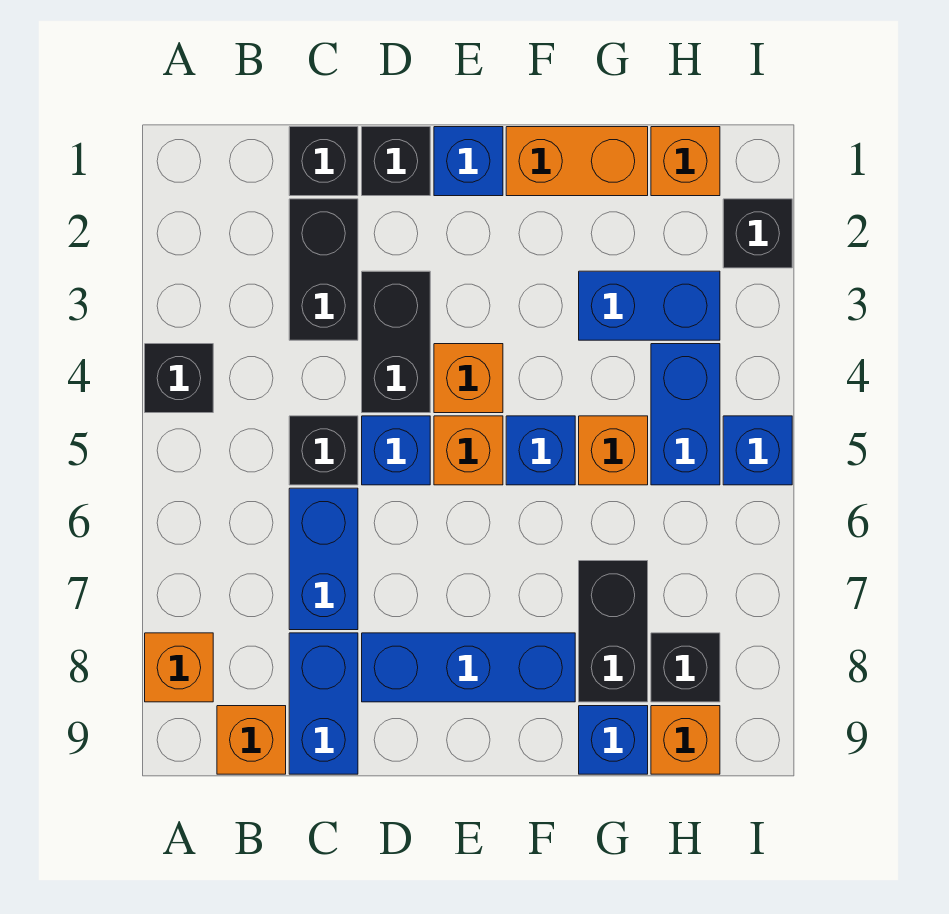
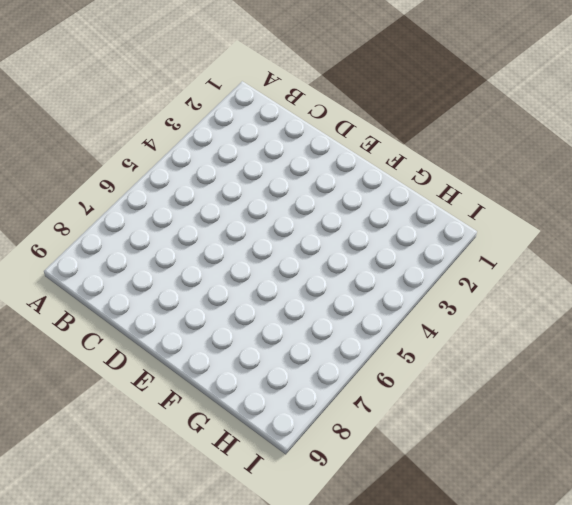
none -> black brick A4 level 1
none -> orange brick A8 level 1
none -> orange brick B9 level 1

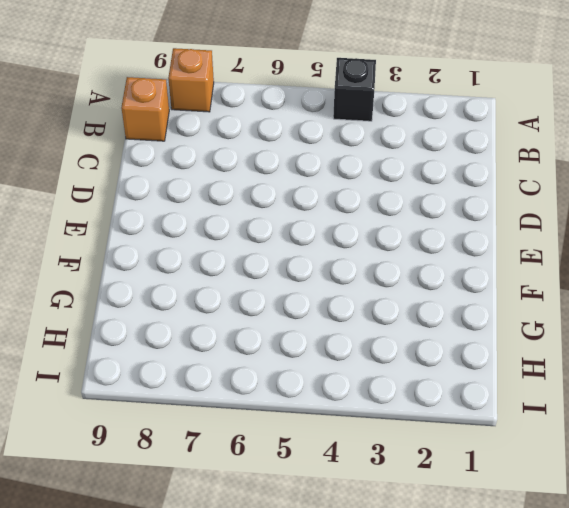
none -> black brick C1 level 1
none -> black brick C2:C3 level 1
none -> black brick C5 level 1

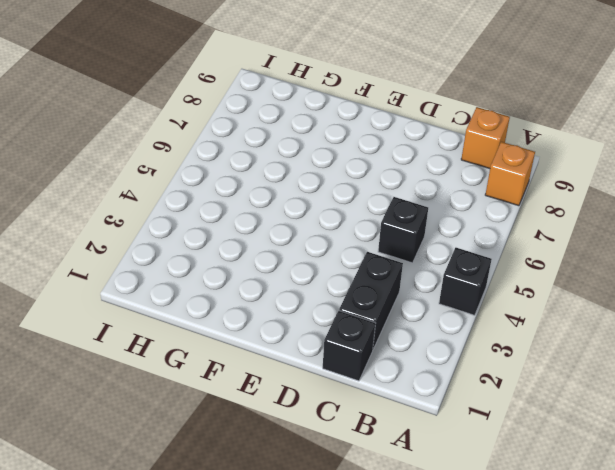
none -> blue brick C6:C7 level 1
none -> blue brick C8:C9 level 1
none -> black brick D1 level 1

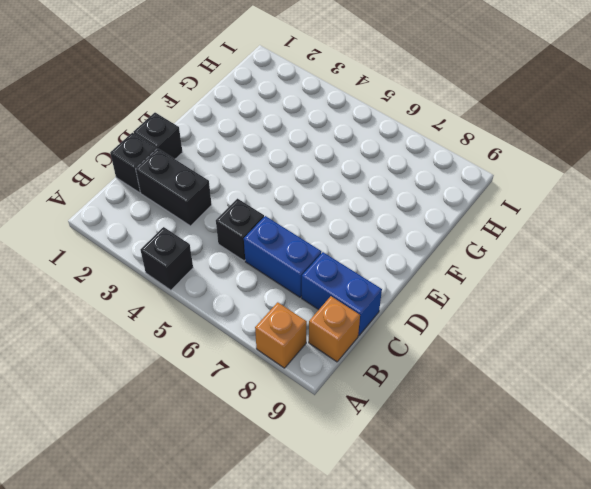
none -> black brick D3:D4 level 1
none -> blue brick D5 level 1
none -> blue brick D8:F8 level 1

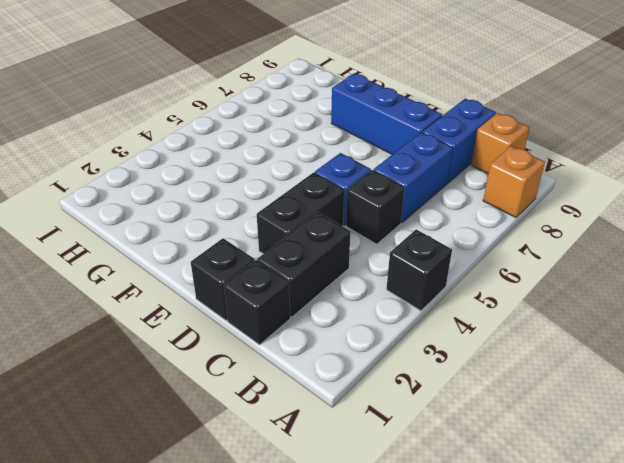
none -> blue brick E1 level 1
none -> orange brick E4 level 1
none -> orange brick E5 level 1

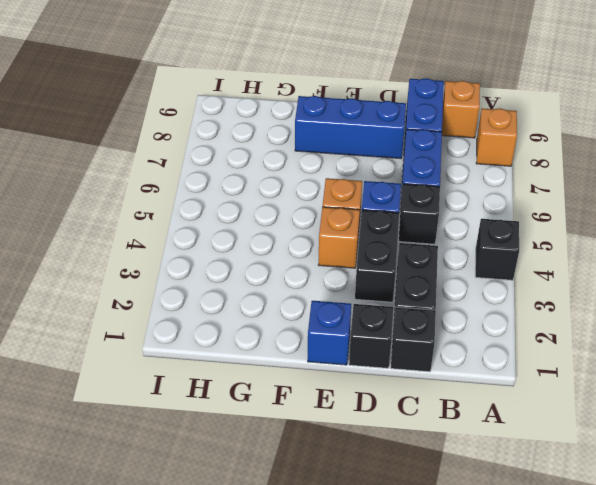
none -> orange brick F1:G1 level 1
none -> blue brick F5 level 1
none -> blue brick G3:H3 level 1

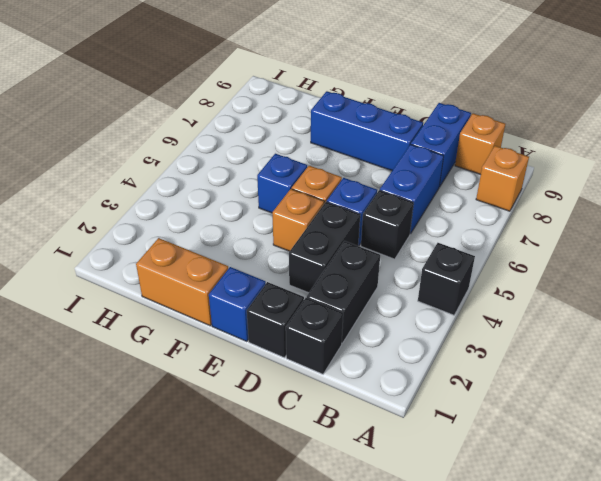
none -> blue brick G3:H3 level 1
none -> orange brick G5 level 1
none -> black brick G7:G8 level 1

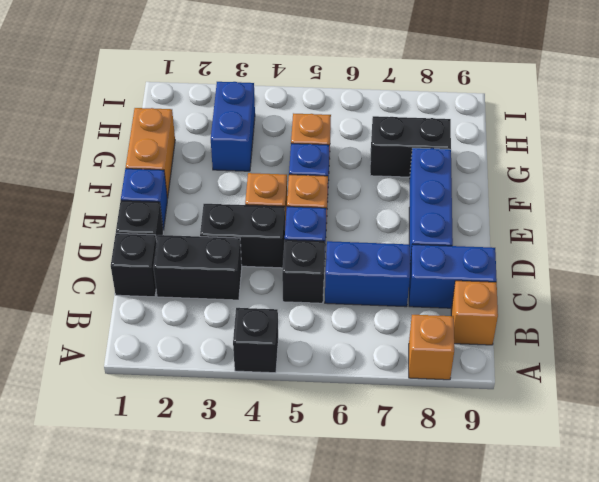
none -> blue brick G9 level 1
none -> orange brick H1 level 1
none -> blue brick H4:H5 level 1

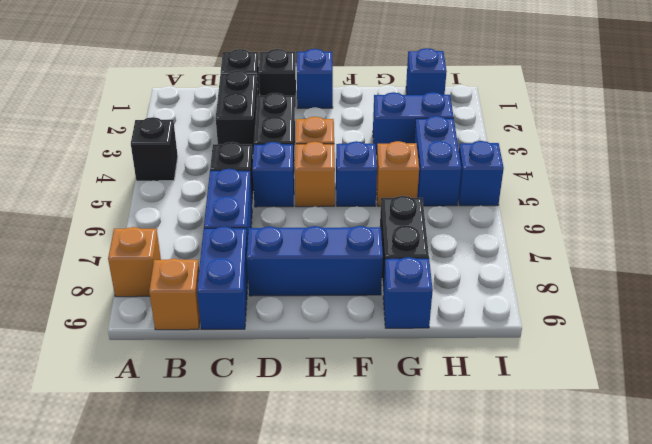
blue brick H1 level 1 -> orange brick H1 level 1
none -> orange brick F1:G1 level 1
none -> black brick H8 level 1
none -> orange brick H9 level 1

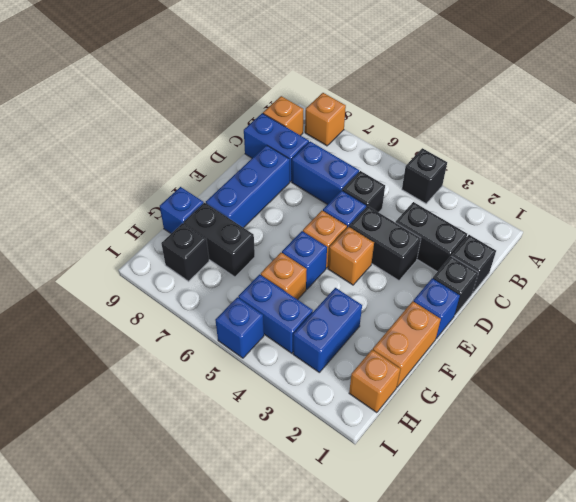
none -> orange brick H9 level 1
none -> black brick I2 level 1

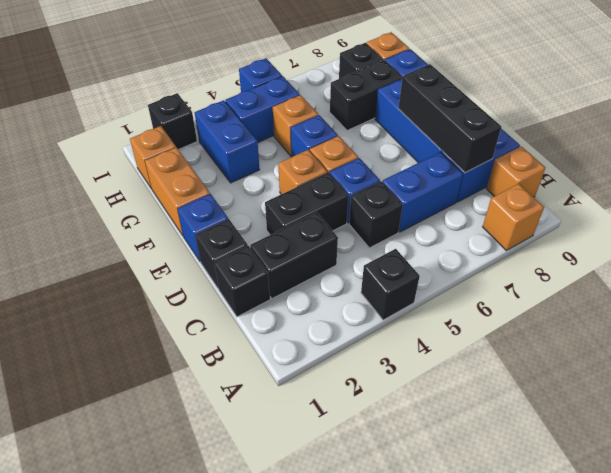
black brick C8:E8 level 2 -> none

